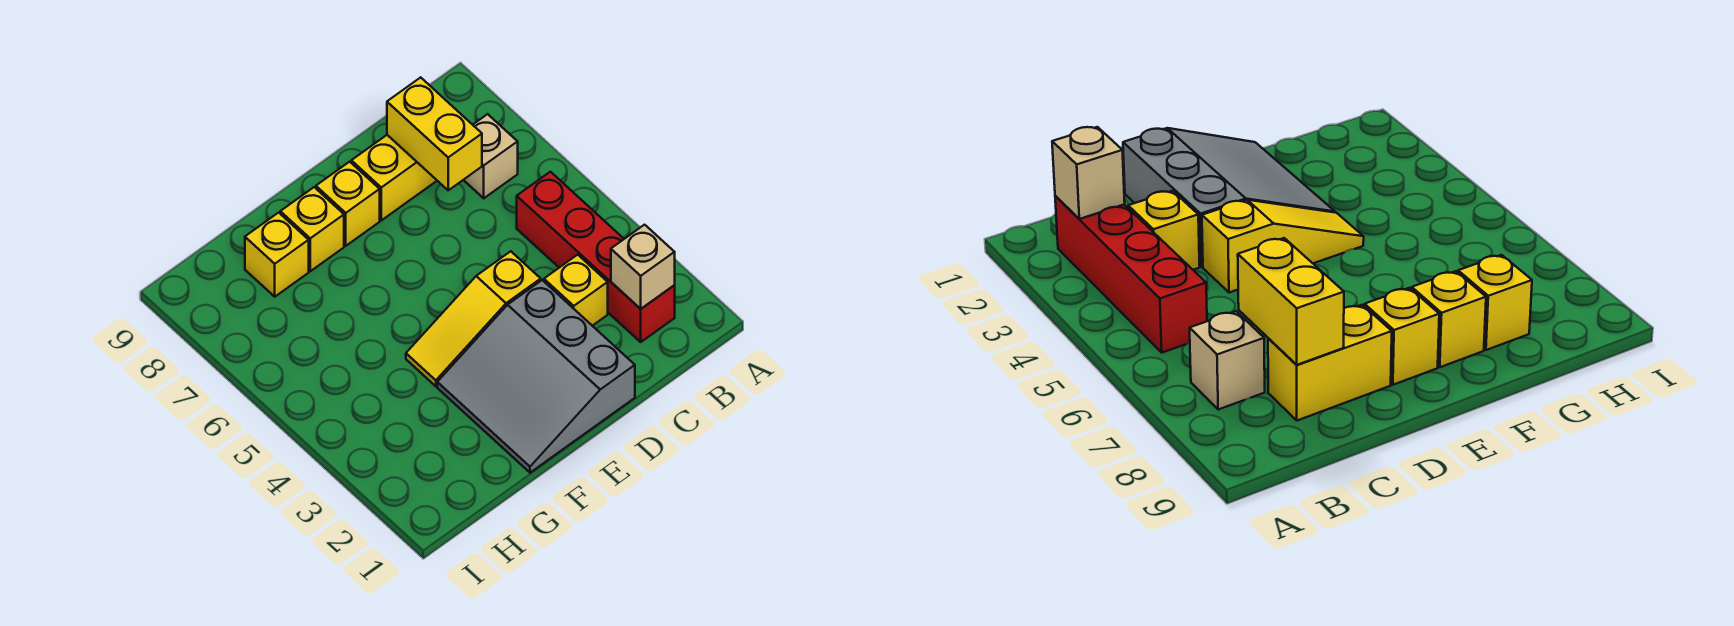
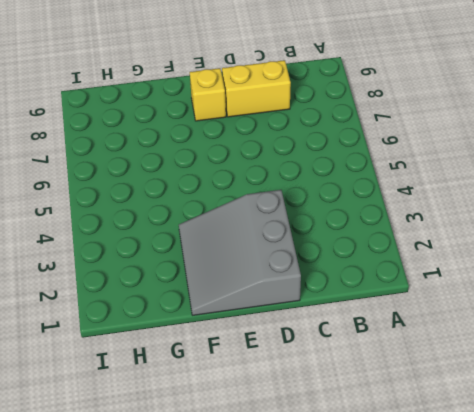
none -> red brick B2:B5 level 1
none -> tan brick B7 level 1

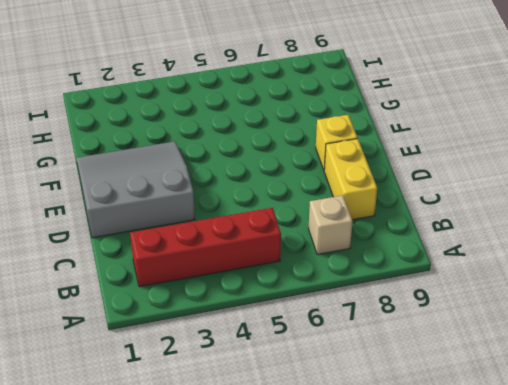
none -> yellow brick C3 level 1
none -> yellow slope D4:F4 level 1 top D

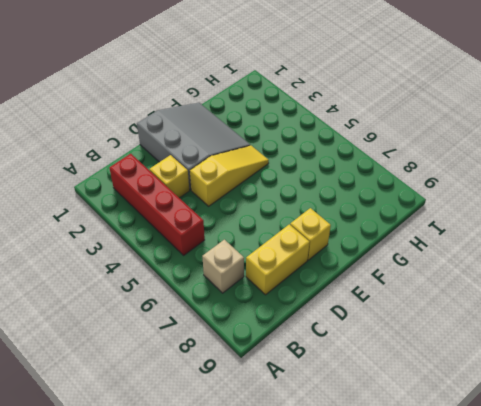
none -> yellow brick F8 level 1
none -> yellow brick G8 level 1

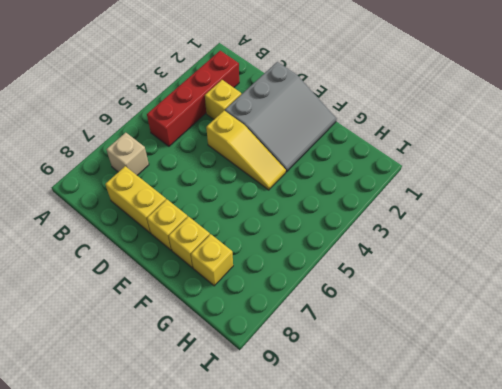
none -> tan brick B2 level 2
none -> yellow brick C7:C8 level 2

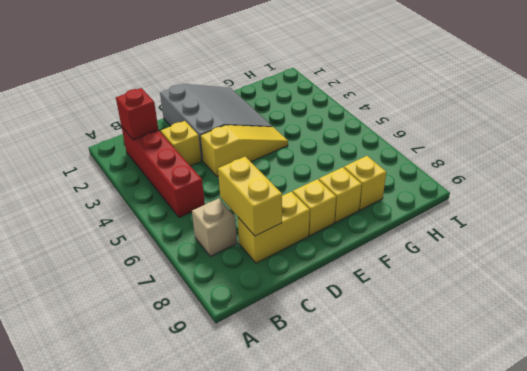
red brick B2 level 2 -> tan brick B2 level 2

